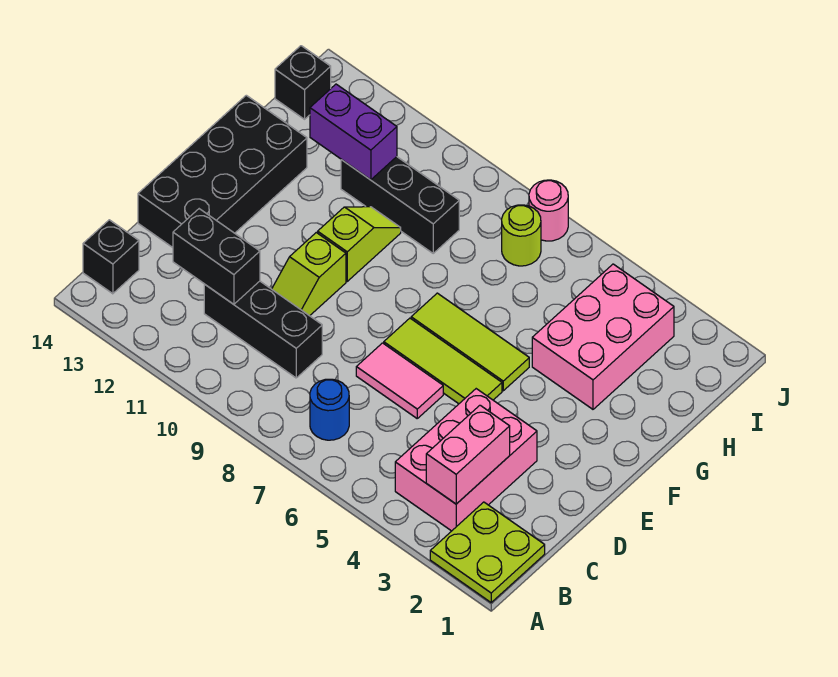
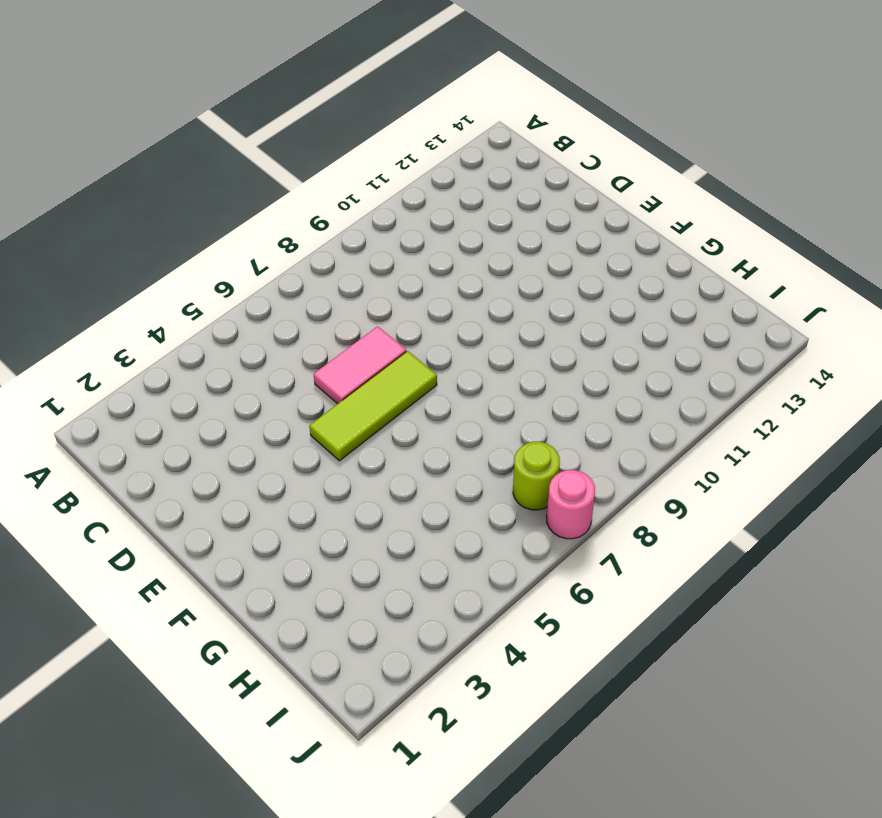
none -> lime plate A1:B2 level 1
none -> pink brick B3:D4 level 1
none -> blue round brick B7 level 1

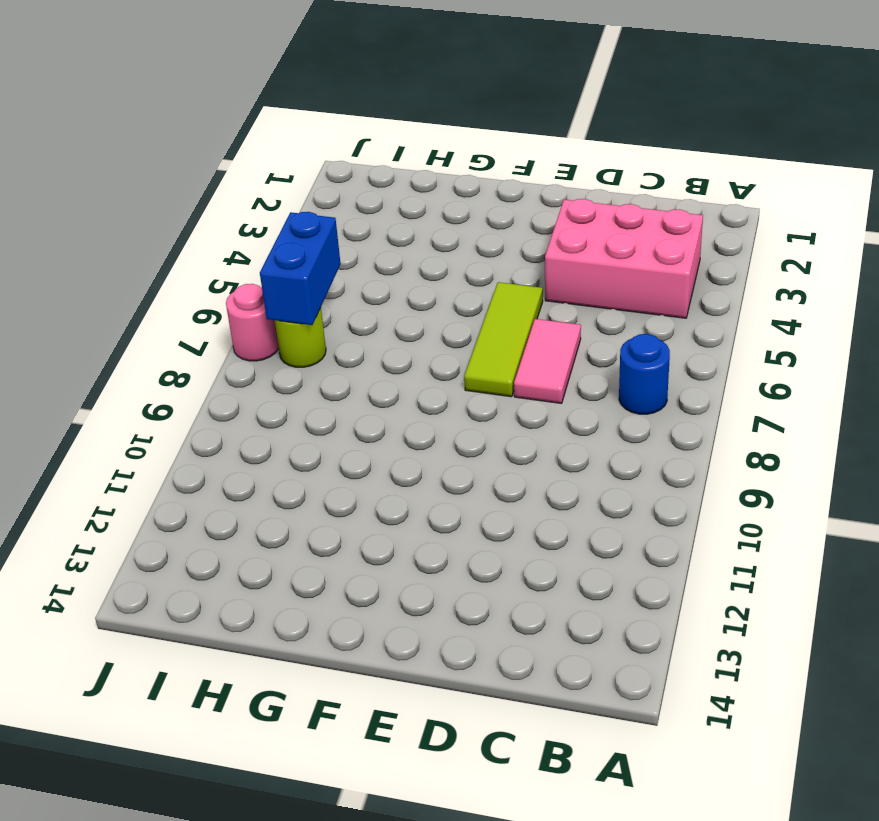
blue brick I6:I7 level 2 -> none
none -> lime plate A1:B2 level 1
none -> black brick B14 level 1
none -> black brick C9:C11 level 1

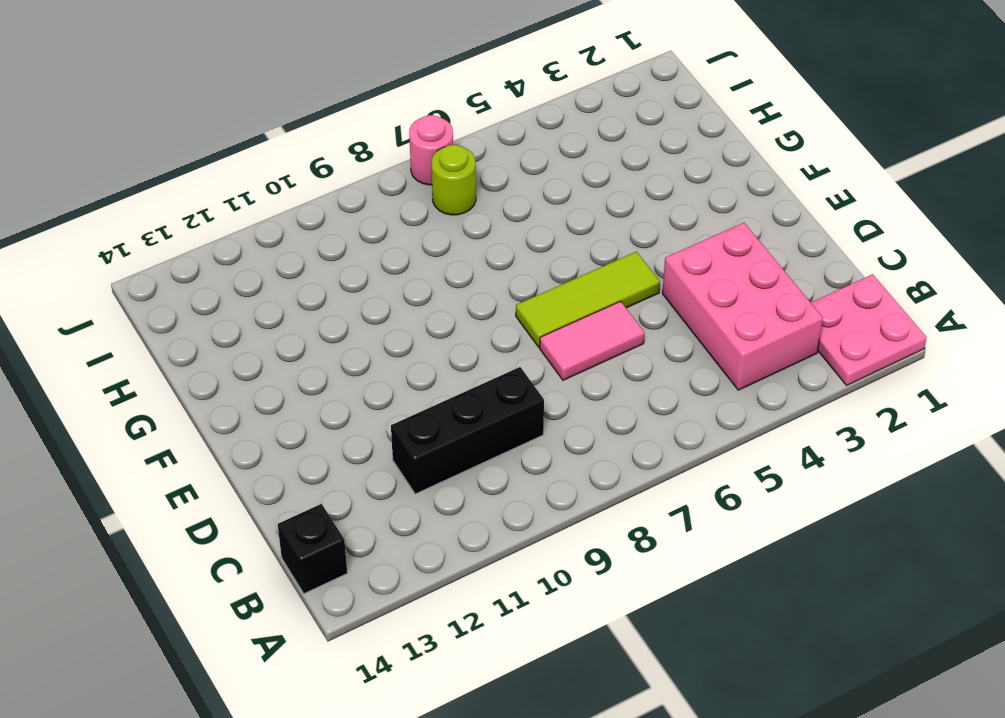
pink plate A1:B2 level 1 -> lime plate A1:B2 level 1
none -> blue round brick B7 level 1
none -> lime slope D10:E10 level 1 top E
none -> black brick D13:G14 level 1

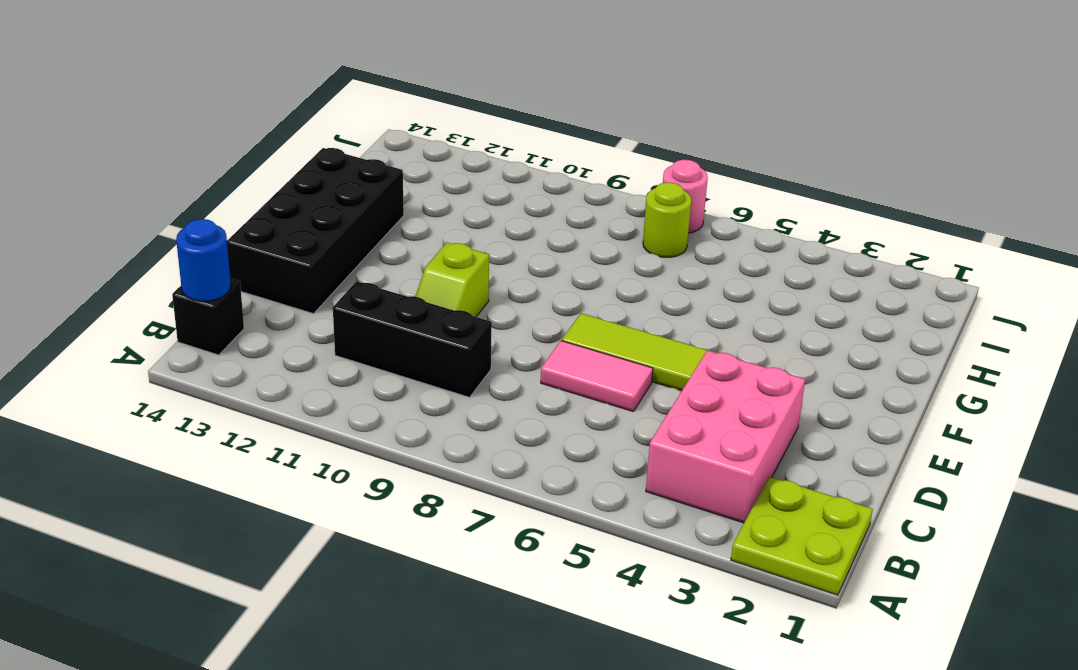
blue round brick B14 level 2 -> blue round brick B7 level 1
none -> lime tile F5:F7 level 1
none -> lime slope F10:G10 level 1 top F
none -> pink brick G3:I4 level 1

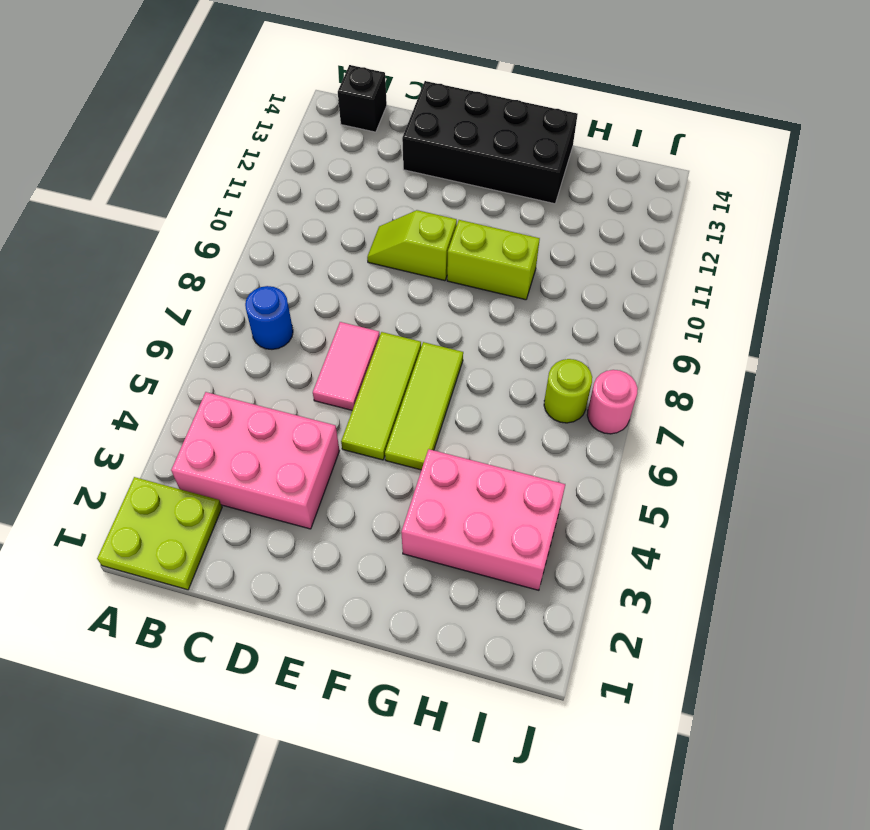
lime brick F10:G10 level 1 -> lime slope F10:G10 level 1 top F
none -> black brick C9:C11 level 1
none -> black brick H9:H11 level 1
none -> black brick I14 level 1

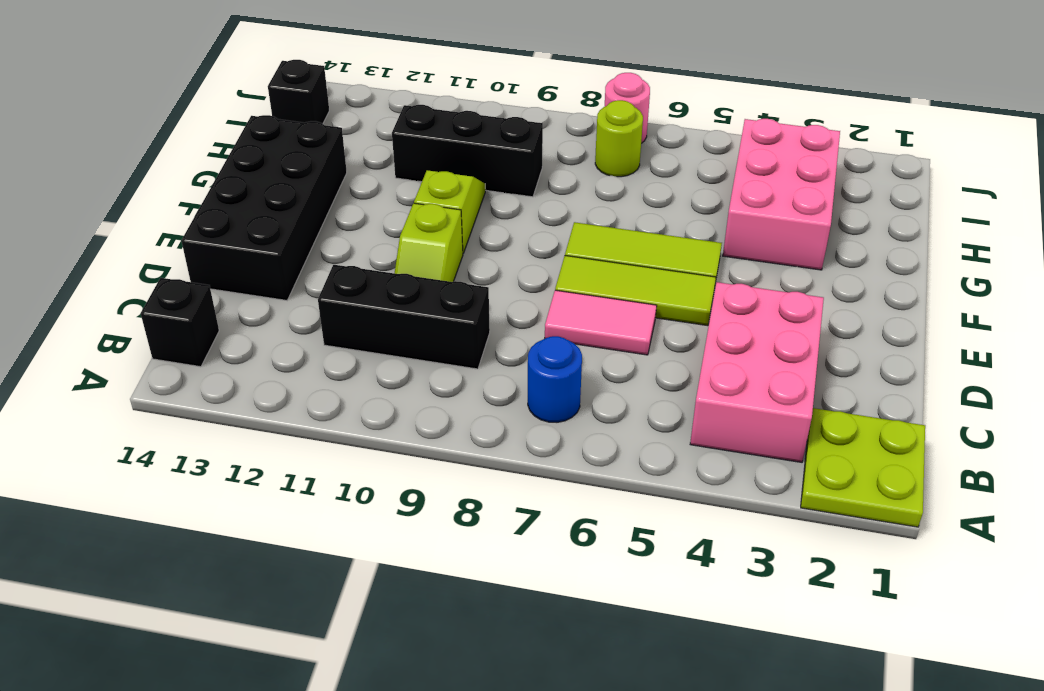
none -> pink brick B3:C3 level 2
none -> black brick C11:C12 level 2
none -> purple brick H11:H12 level 2

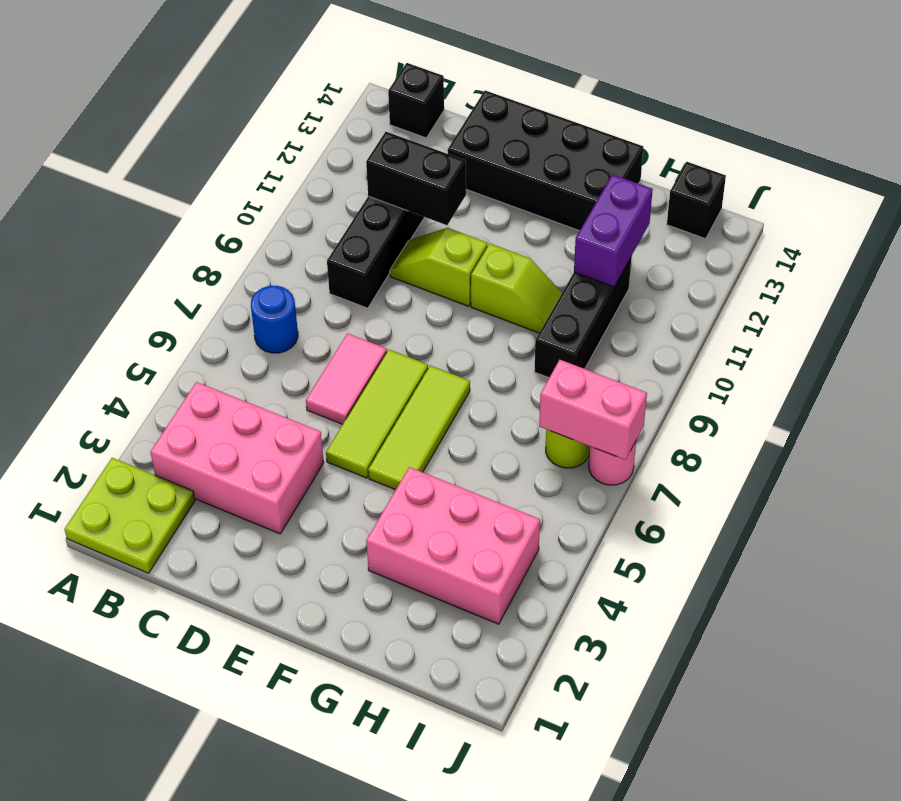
black brick C11:D11 level 2 -> black brick C11:C12 level 2
pink brick I7:J7 level 2 -> pink brick B3:C3 level 2

